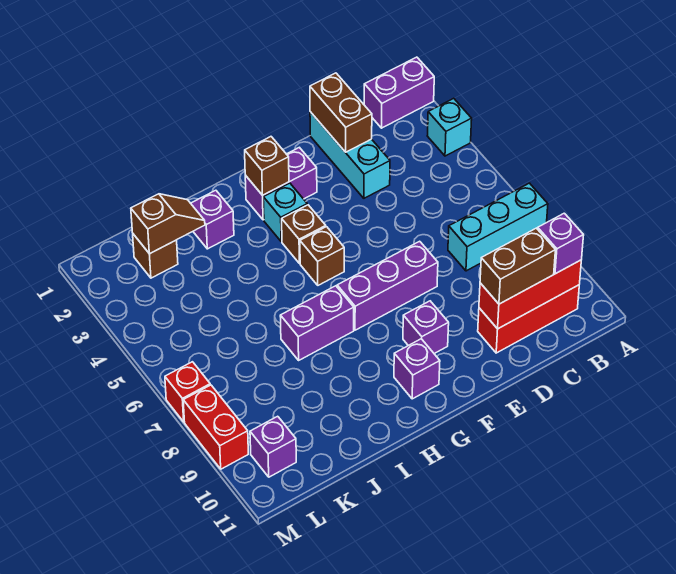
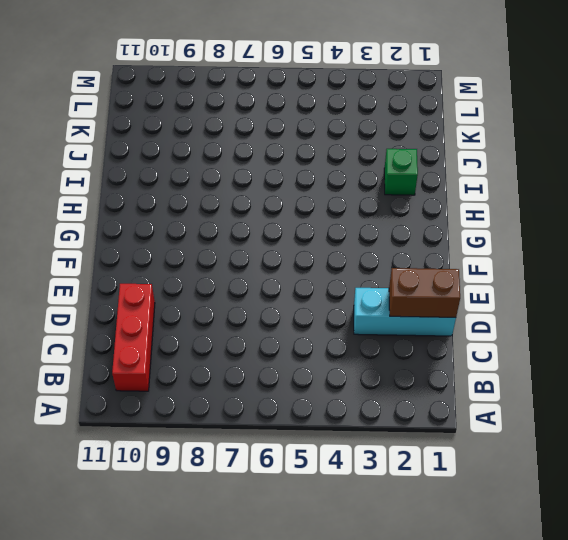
green brick I2 level 1 -> purple brick I2 level 1
none -> purple brick A1:B1 level 1
none -> cyan brick A3 level 1
none -> cyan brick A7:C7 level 1

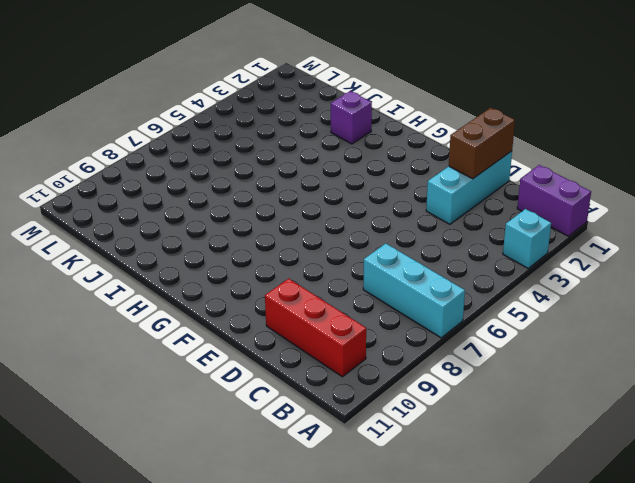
none -> purple brick E7:G7 level 1
none -> purple brick F2:G2 level 1
none -> purple brick F9 level 1

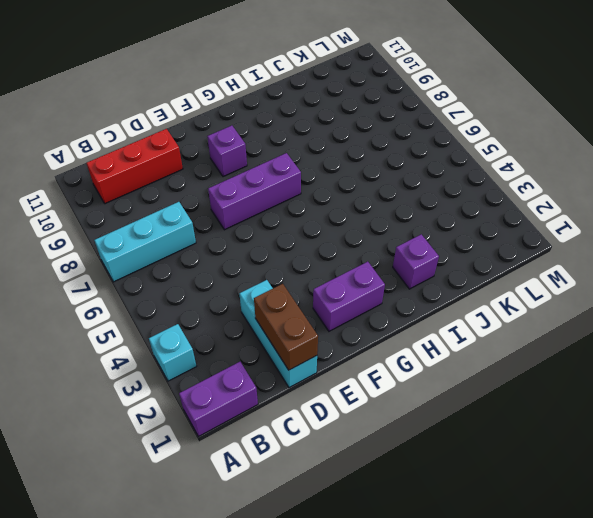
none -> cyan brick G3 level 1
none -> brown brick G4 level 1
none -> brown brick G5 level 1

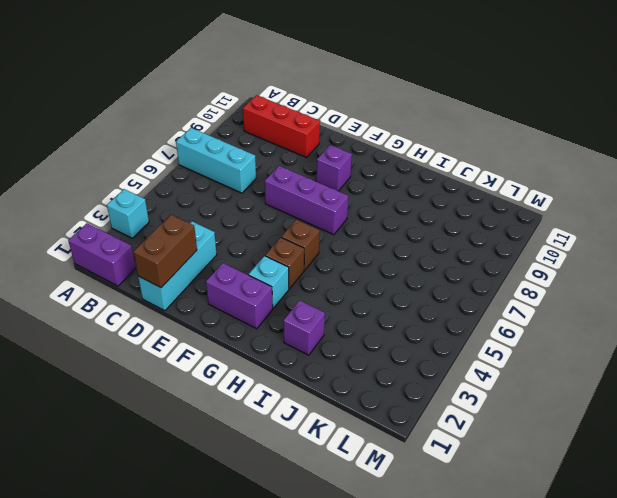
none -> purple brick G10 level 1
none -> purple brick H7:I7 level 1
none -> brown brick K2 level 1

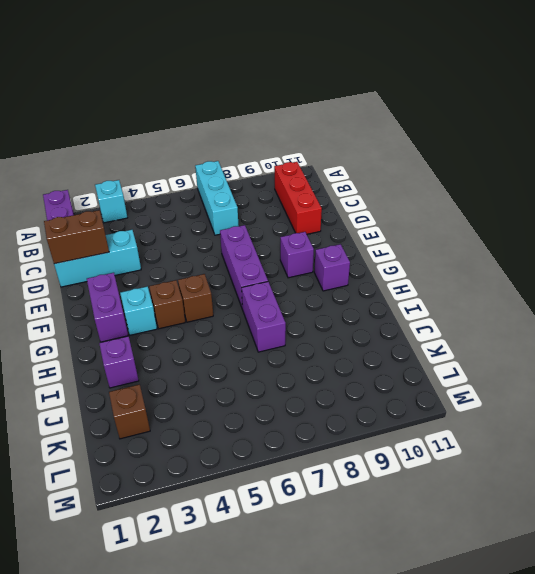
none -> purple brick L10 level 1
none -> red brick M7 level 1
none -> red brick M8:M9 level 1

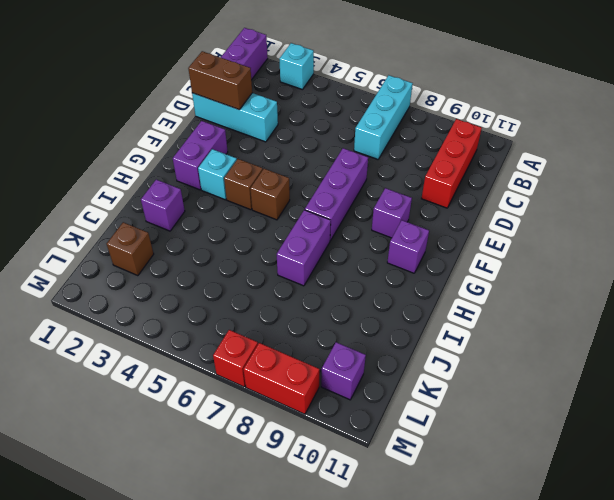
none -> red brick B10:D10 level 2
none -> brown brick G2 level 2
none -> brown slope J2:K2 level 2 top K

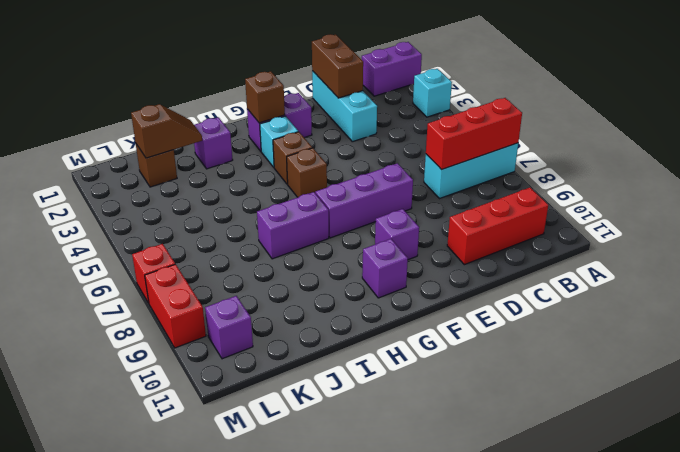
red brick A7:C7 level 2 -> red brick B10:D10 level 2
none -> purple brick B10 level 3
none -> brown brick C10:D10 level 3

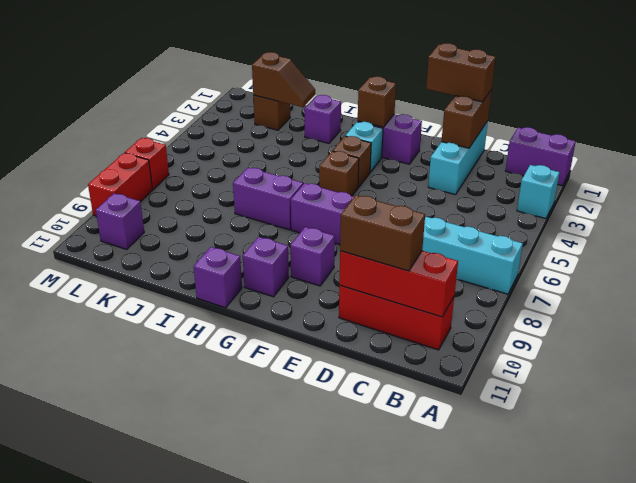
brown brick D1:E1 level 3 -> none
purple brick H11 level 1 -> purple brick B10 level 3

